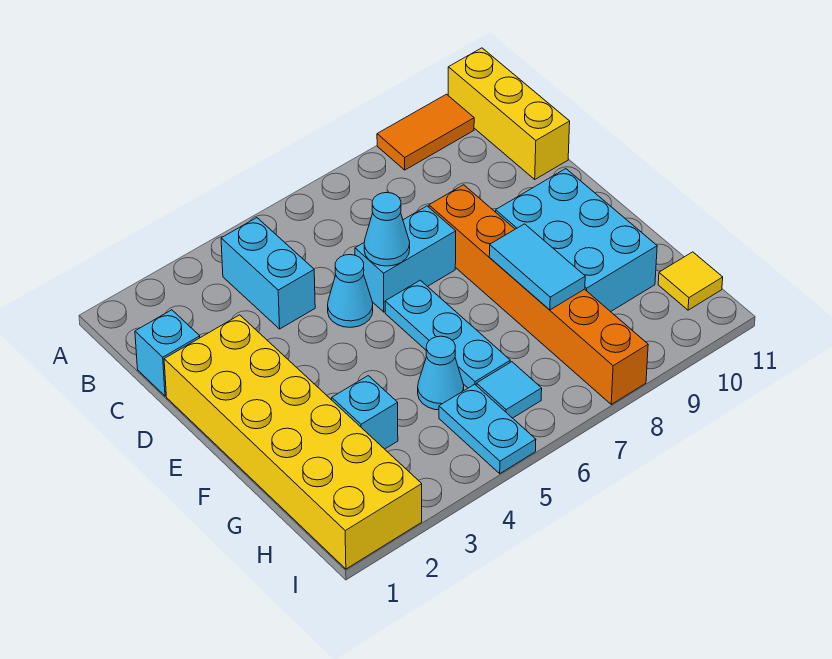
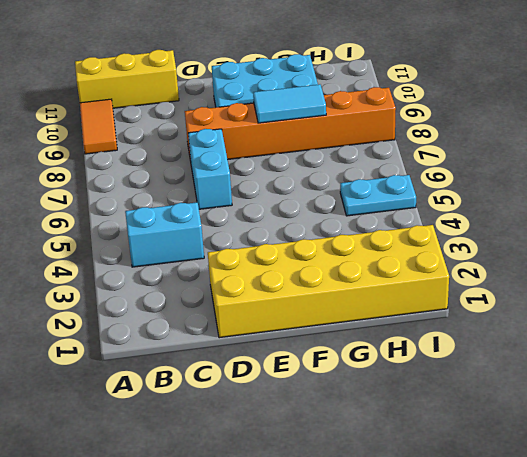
none -> cyan brick C1 level 1
none -> cyan cone D5 level 1
none -> cyan plate E6:G6 level 1

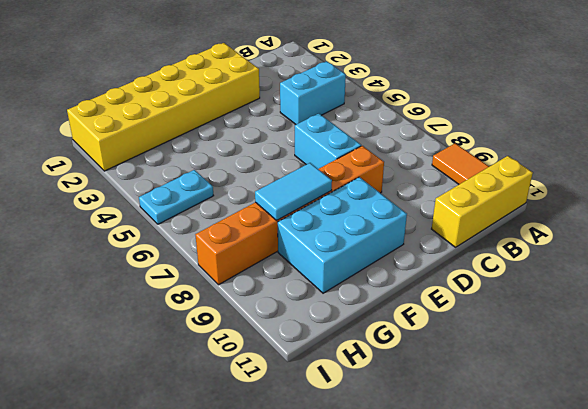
none -> cyan brick C1 level 1
none -> cyan cone D5 level 1
none -> cyan plate E6:G6 level 1

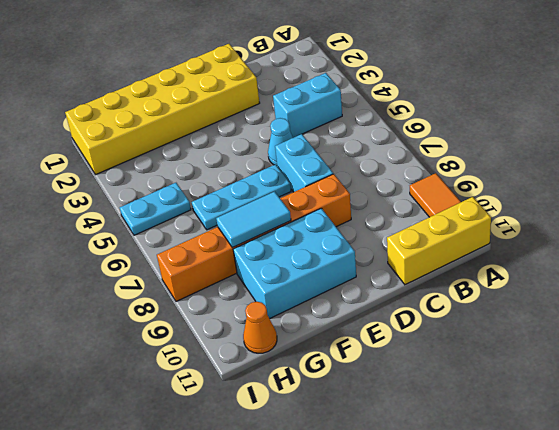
orange cone H11 level 1 -> yellow tile H11 level 1
none -> cyan brick C1 level 1
none -> cyan brick G3 level 1
none -> cyan cone G5 level 1

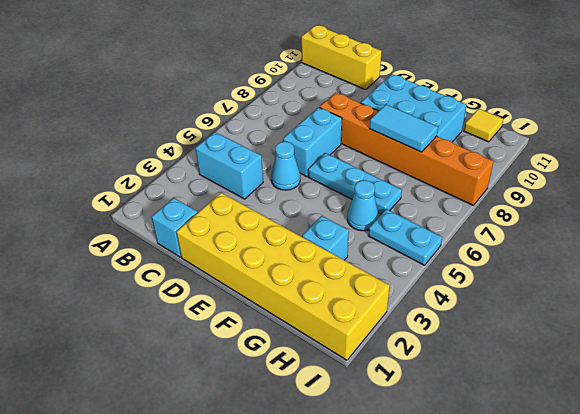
none -> orange tile A9:A10 level 1
none -> cyan tile H6 level 1
none -> cyan cone D6 level 2

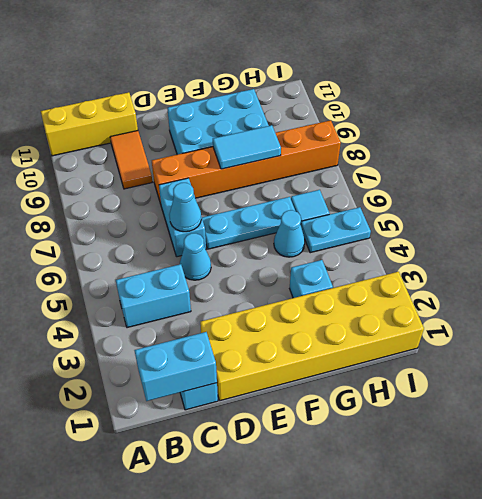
cyan brick B1:C1 level 2 -> none
orange tile C9:C10 level 1 -> orange tile A9:A10 level 1
none -> yellow tile H11 level 1

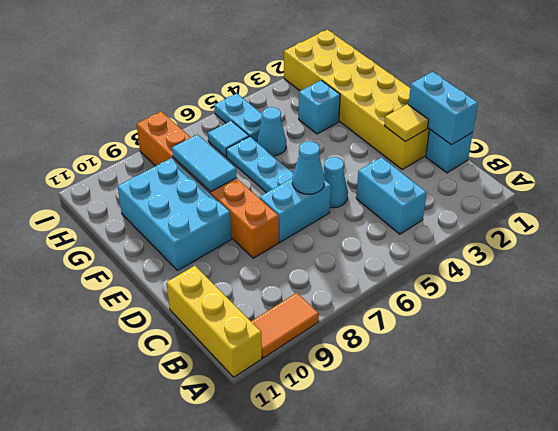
cyan brick C1:D1 level 2 -> none
yellow tile D2 level 2 -> yellow tile H11 level 1

